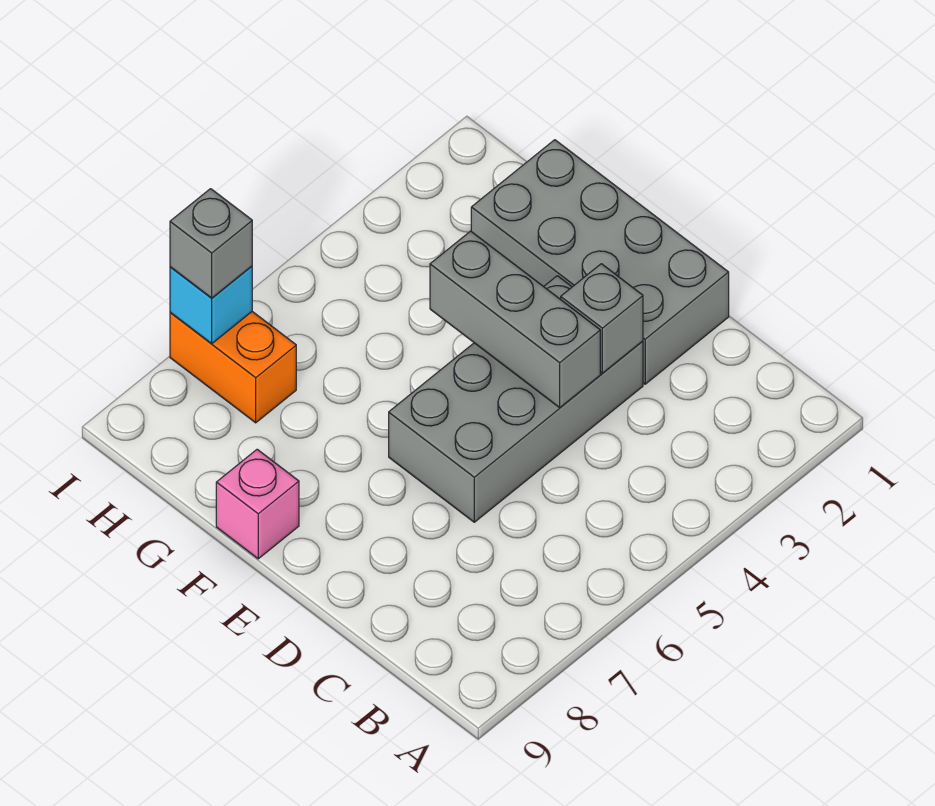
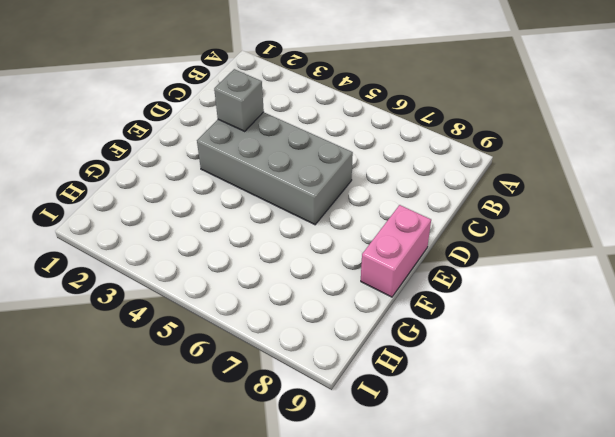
pink brick E9:F9 level 1 -> pink brick F9 level 1
none -> grey brick D1:G2 level 1
none -> orange brick H7:I7 level 1

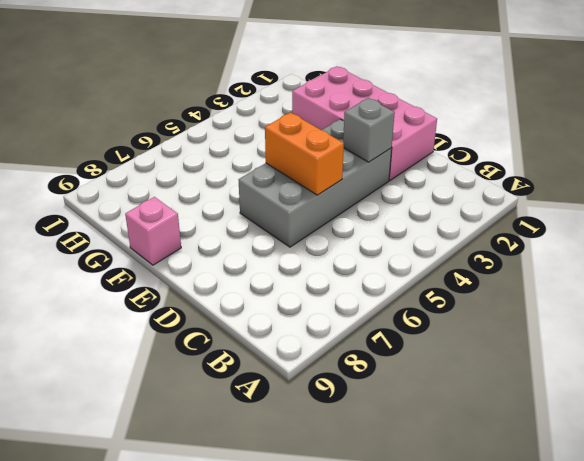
pink brick D1:G2 level 1 -> grey brick D1:G2 level 1
orange brick D5:E5 level 2 -> orange brick H7:I7 level 1
none -> grey brick D4:F4 level 2
none -> cyan brick I7 level 2

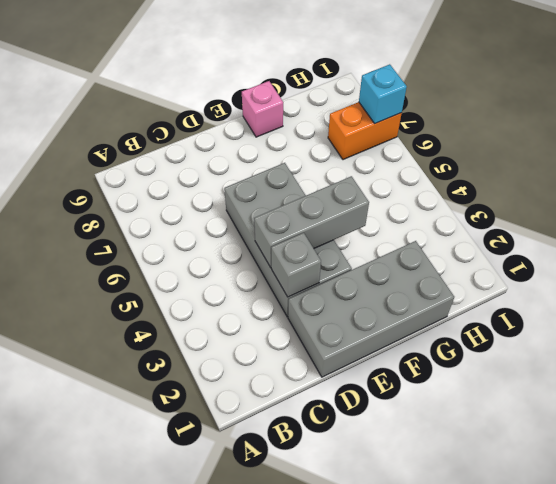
none -> grey brick I7 level 3

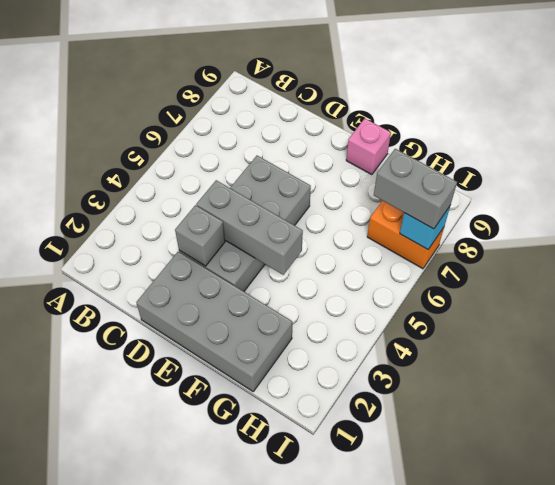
grey brick H7:I7 level 3 -> grey brick I7 level 3

